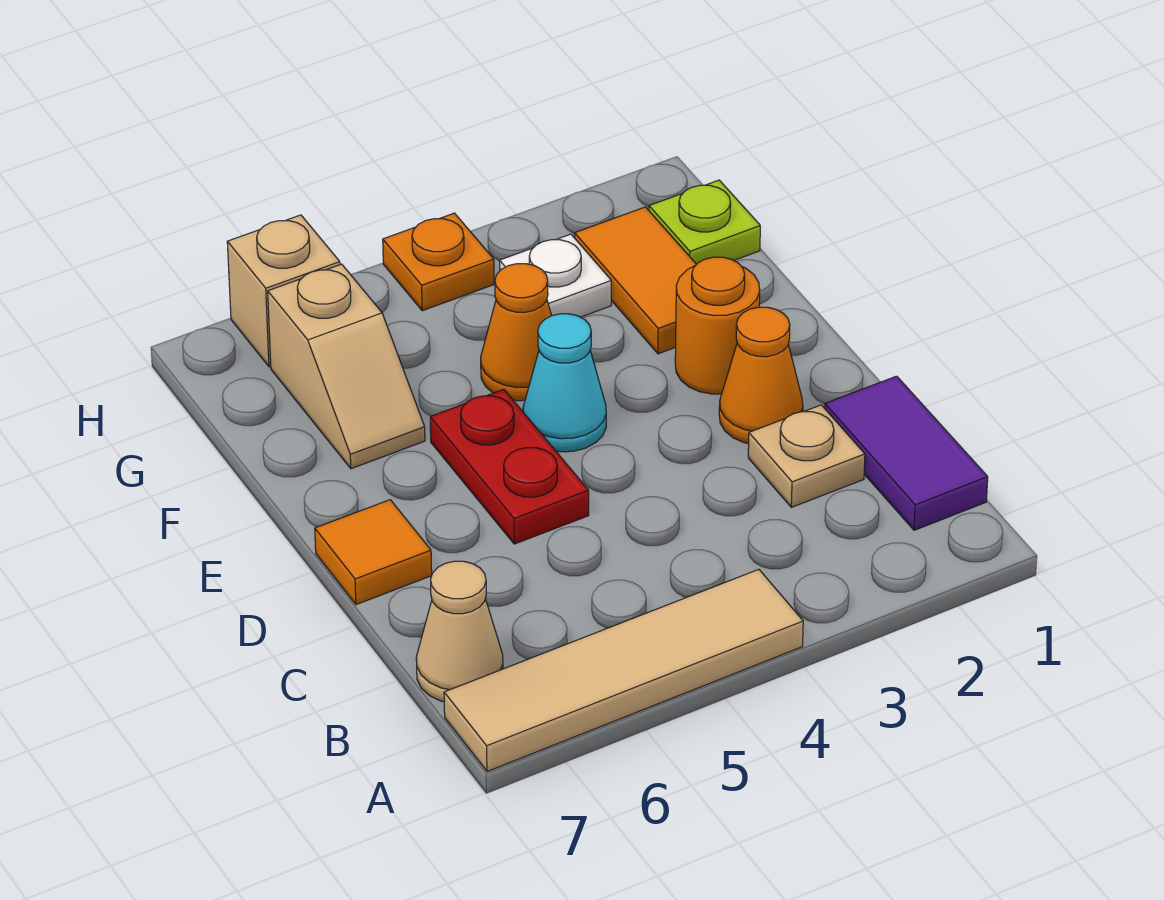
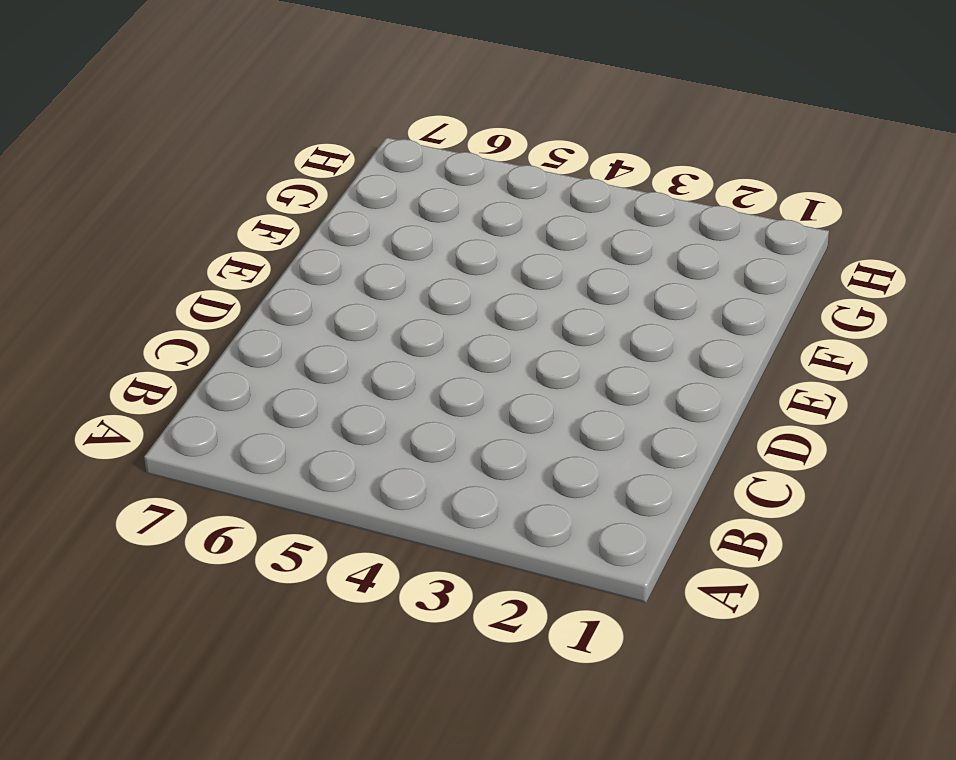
none -> tan tile A4:A7 level 1
none -> purple tile B1:C1 level 1
none -> tan cone B7 level 1

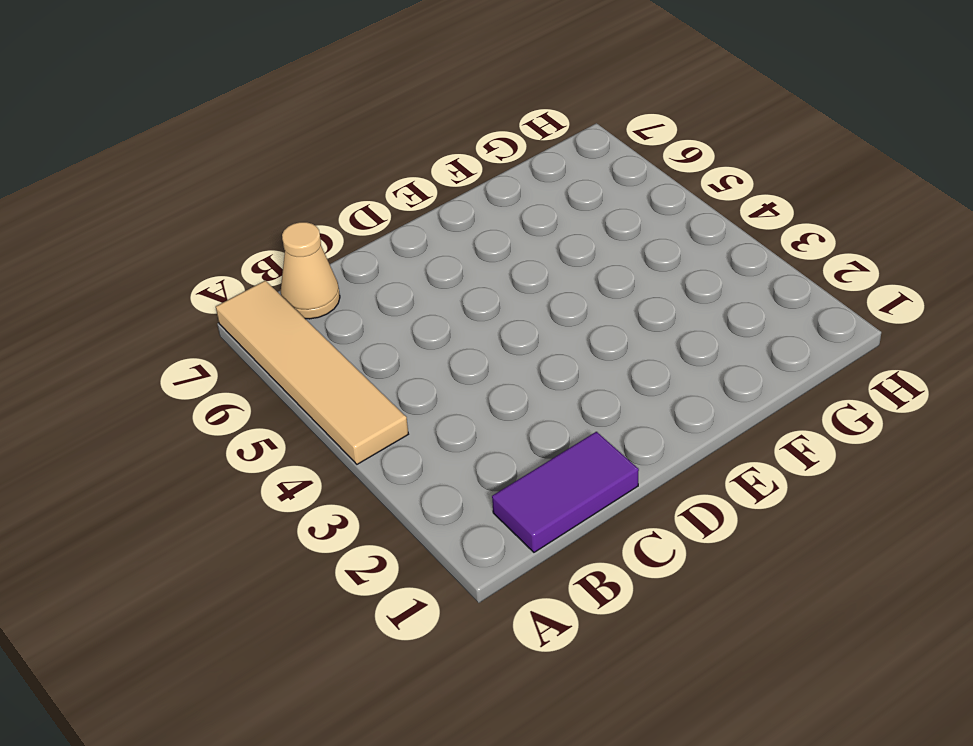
none -> tan plate C2 level 1
none -> orange cone D2 level 1
none -> red plate D5:E5 level 1

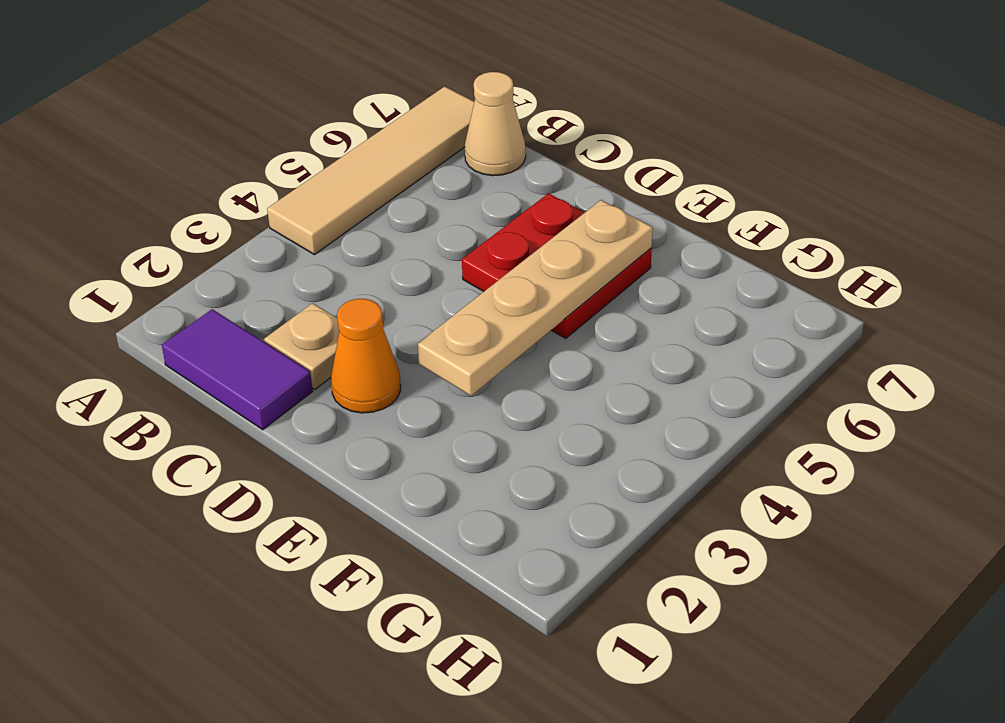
red plate D5:E6 level 1 -> red plate D5:E5 level 1
tan plate E3:E6 level 2 -> none
none -> orange tile D7 level 1
none -> orange round brick E2 level 1
none -> cyan cone E4 level 1

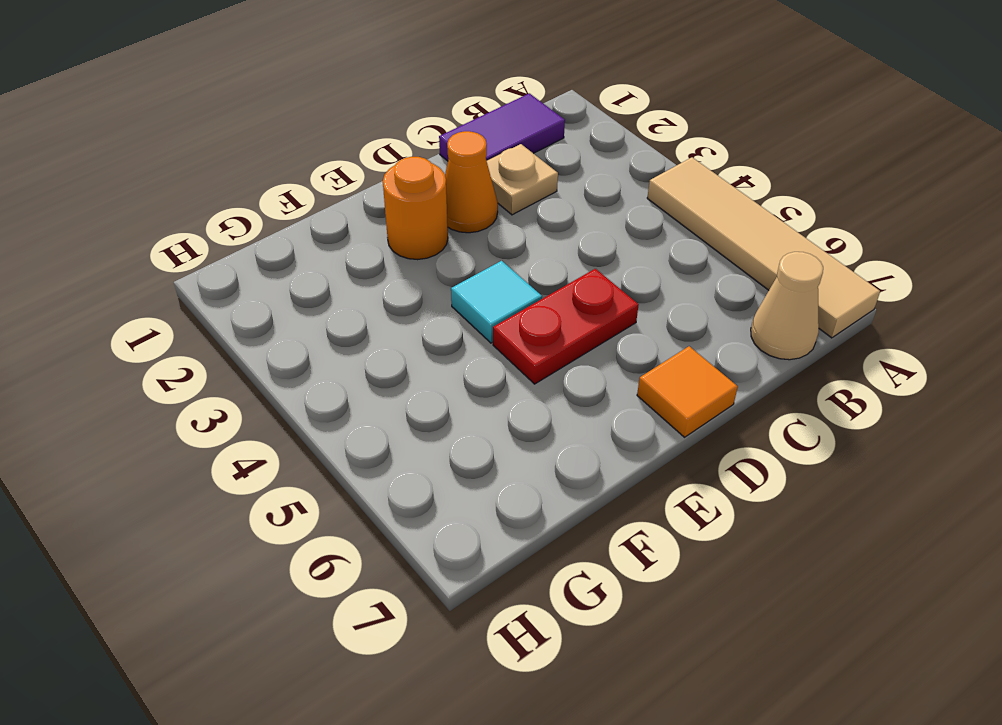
cyan tile E4 level 1 -> cyan cone E4 level 1
none -> orange tile F2:G2 level 1
none -> orange cone F4 level 1
none -> tan slope F6:G6 level 1 top G

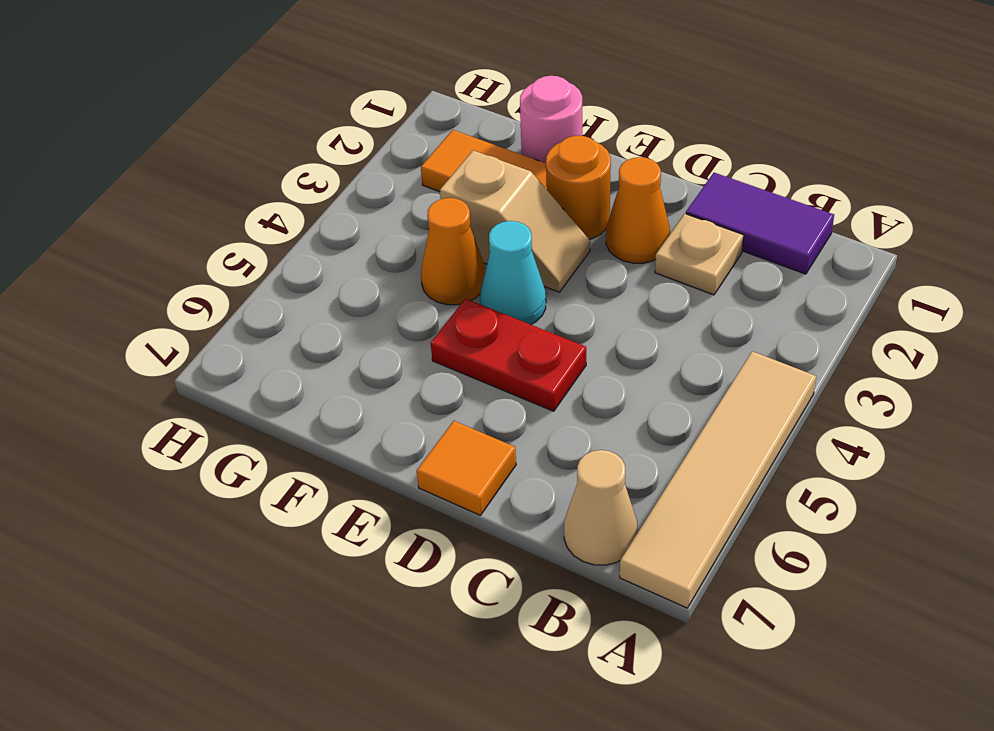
tan slope E3:F3 level 1 top F -> tan slope F6:G6 level 1 top G
pink round brick F1 level 1 -> none
none -> lime plate G1 level 1
none -> white plate G3 level 1
none -> orange plate H4 level 1

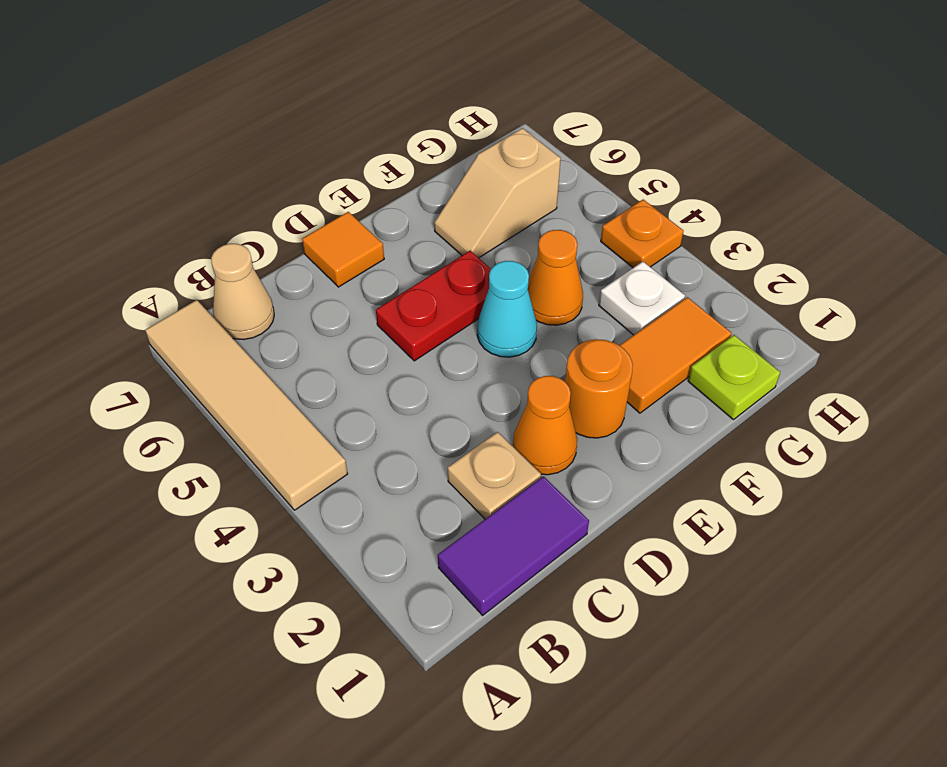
none -> tan brick H6 level 1

